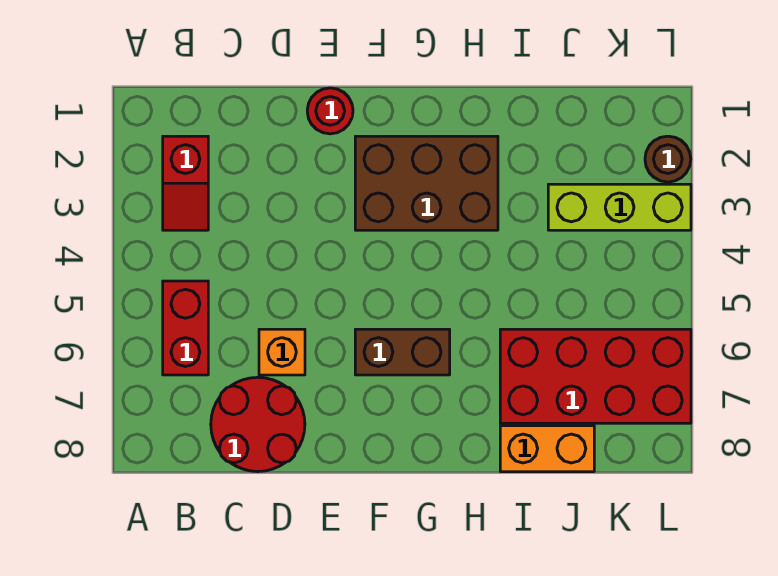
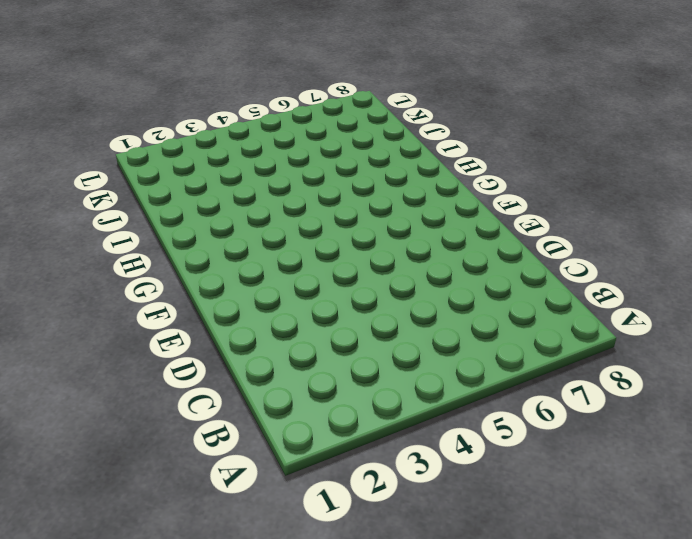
none -> red slope B2:B3 level 1 top 2
none -> red brick B5:B6 level 1

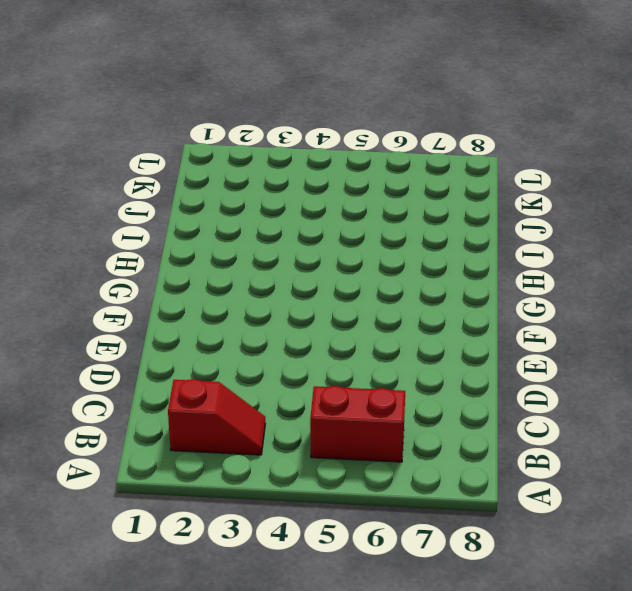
none -> red round brick C7:D8 level 1
none -> orange brick D6 level 1

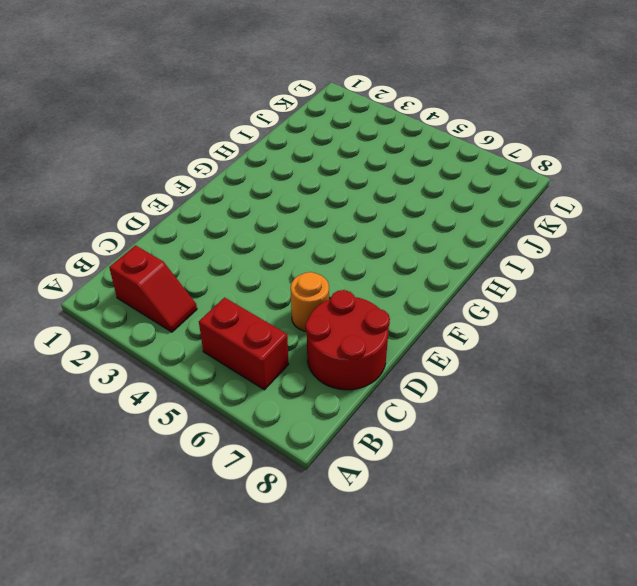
orange round brick D6 level 1 -> orange brick D6 level 1
none -> red round brick E1 level 1
none -> brown brick F2:H3 level 1

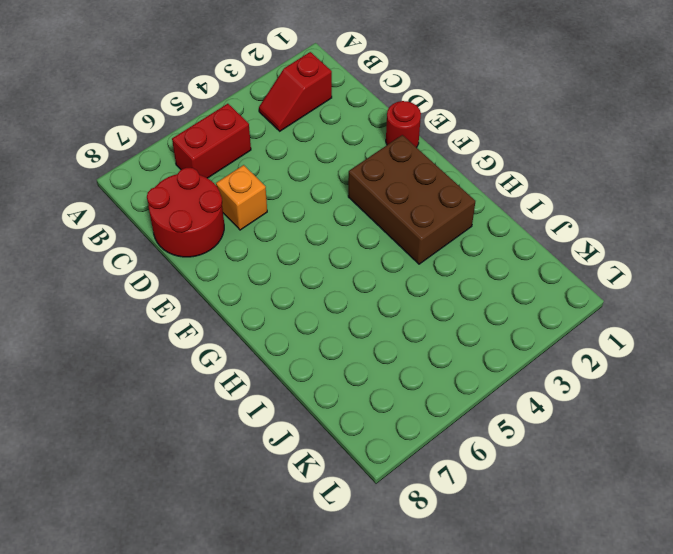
none -> brown brick F6:G6 level 1
none -> red brick I6:L7 level 1

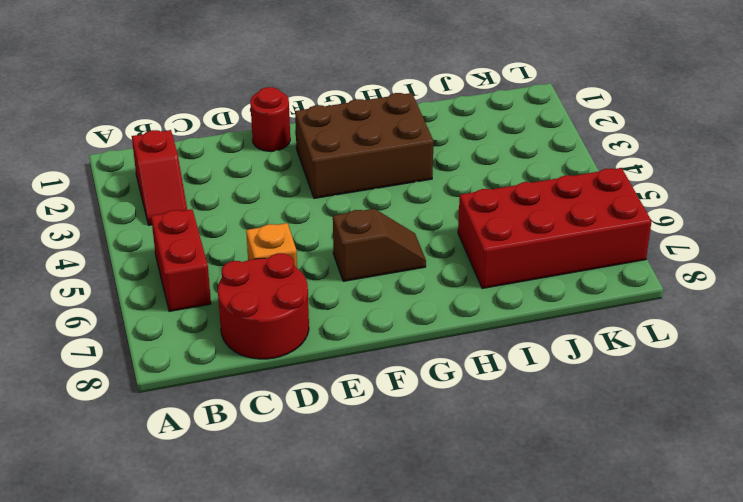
brown slope F6:G6 level 1 top F -> brown brick F6:G6 level 1
none -> orange brick I8:J8 level 1
none -> lime brick J3:L3 level 1

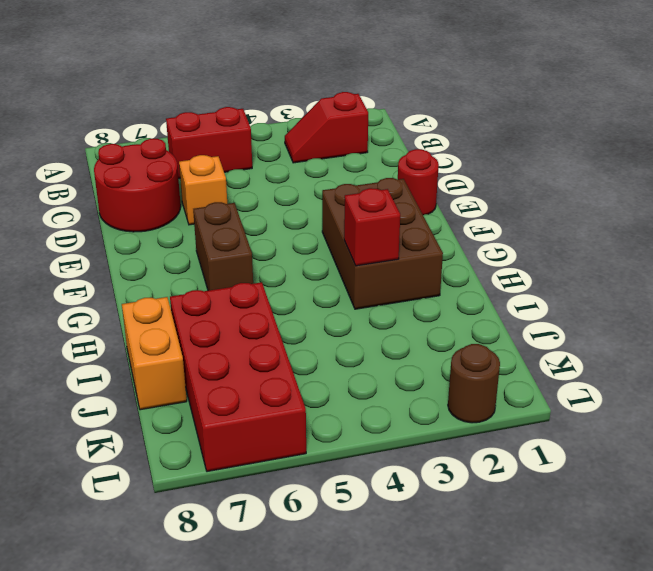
red brick H3 level 2 -> none
none -> lime brick J3:L3 level 1

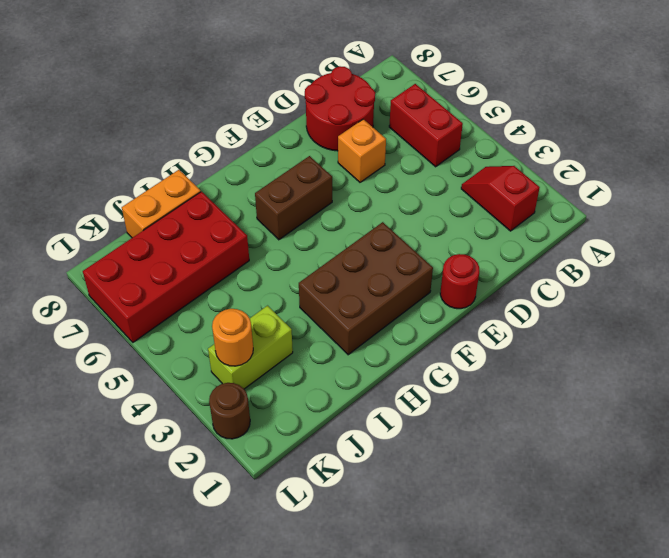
lime brick J3:K3 level 1 -> lime brick J3:L3 level 1
orange round brick K3 level 2 -> none

